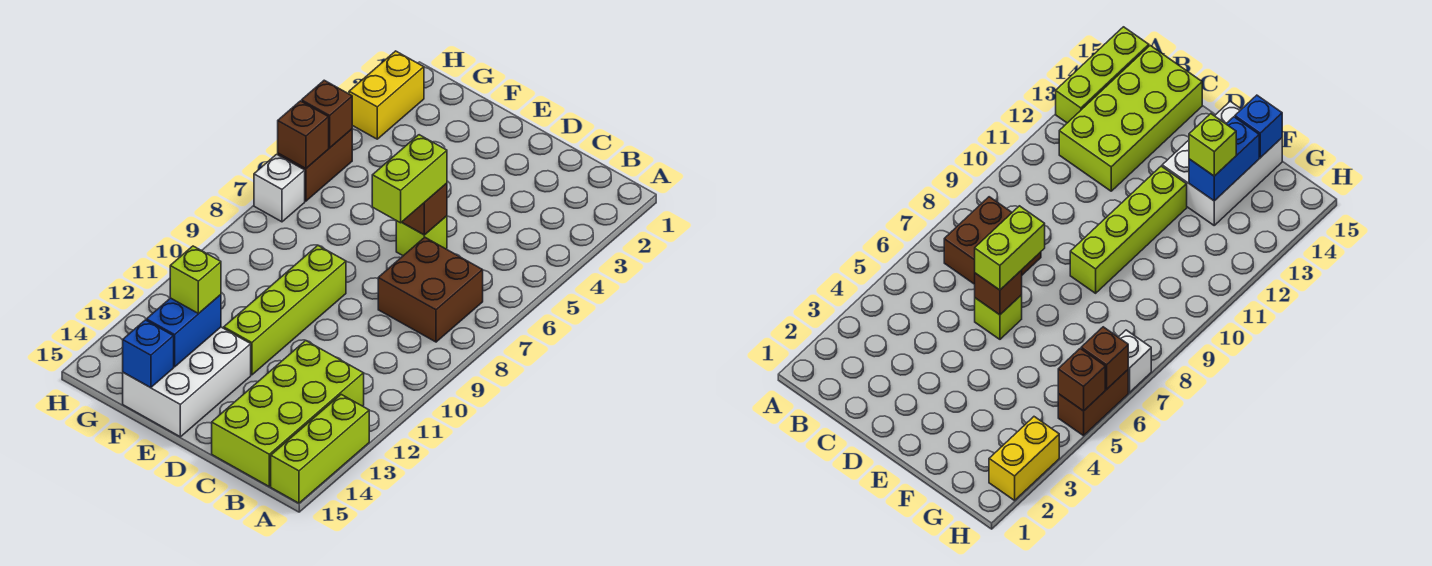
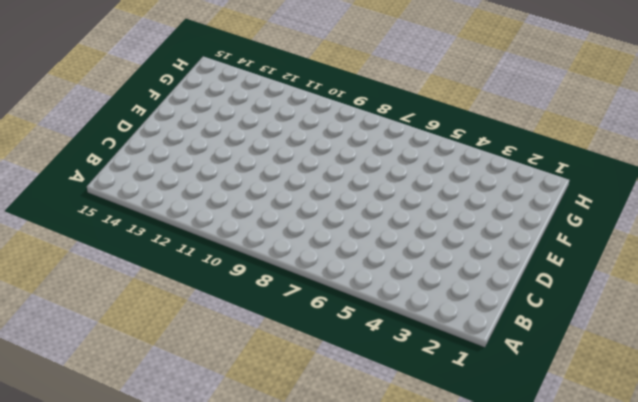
none -> lime brick A13:A15 level 1
none -> brown brick B7:C8 level 1
none -> lime brick B12:C15 level 1

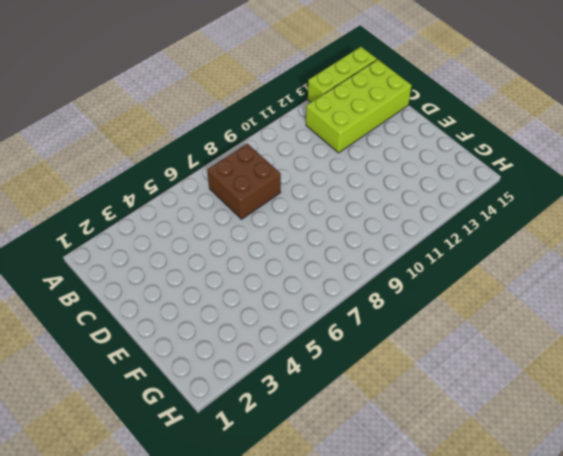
none -> lime brick D6 level 1
none -> lime brick E9:E12 level 1
none -> white brick E13:F15 level 1

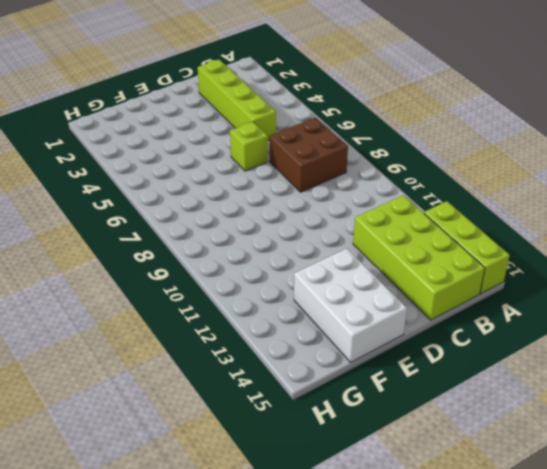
lime brick C2:C5 level 1 -> lime brick E9:E12 level 1
none -> yellow brick H2:H3 level 1
none -> brown brick H5:H6 level 1
none -> white brick H7 level 1

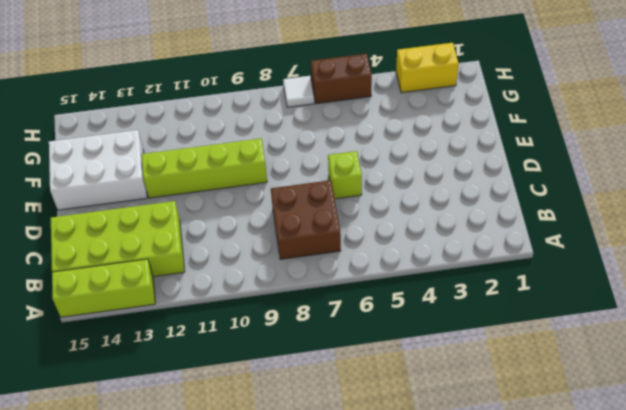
white tile H7 level 1 -> white brick H7 level 1
none -> brown brick D6 level 2
none -> blue brick F13:F14 level 2
none -> blue brick F15 level 2

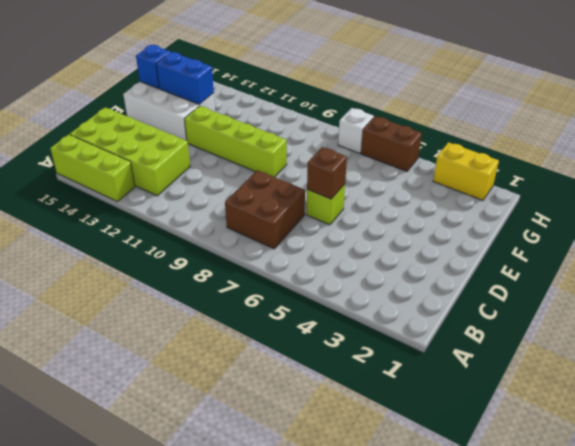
none -> brown brick H5 level 2
none -> brown brick H6 level 2
none -> lime brick D6:D7 level 3

